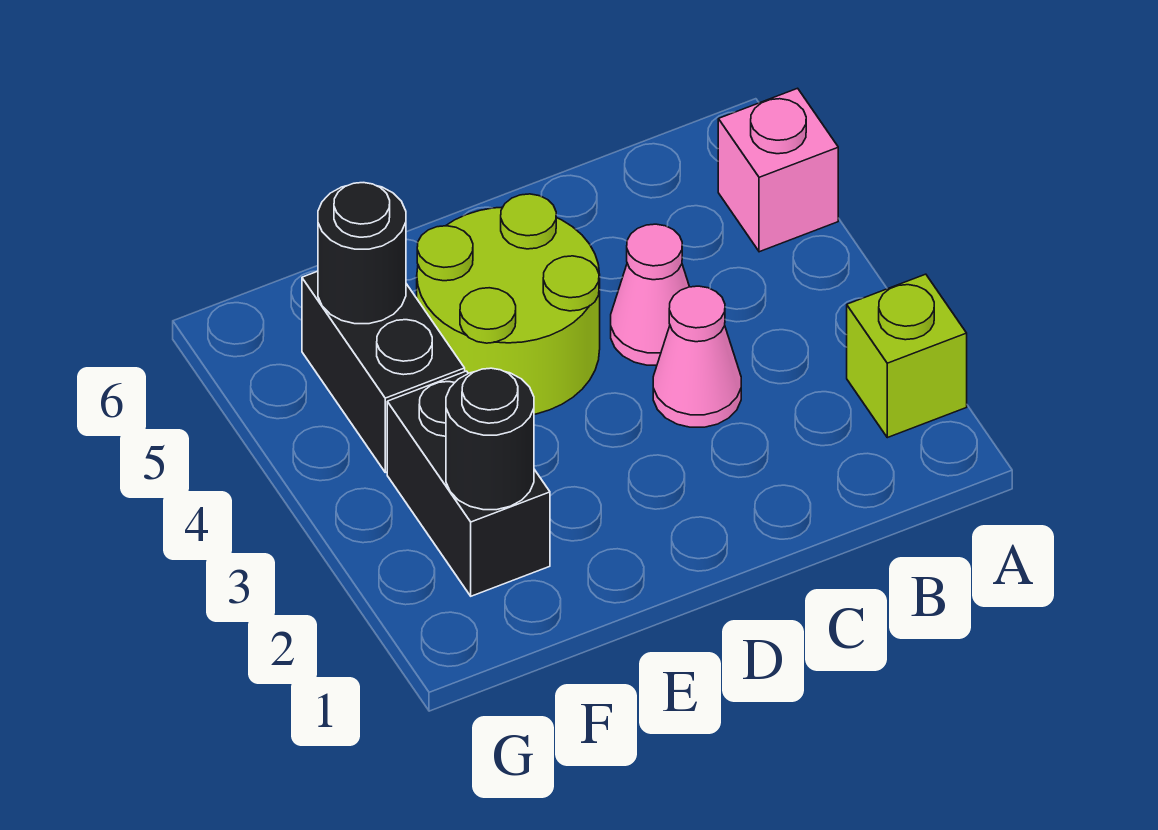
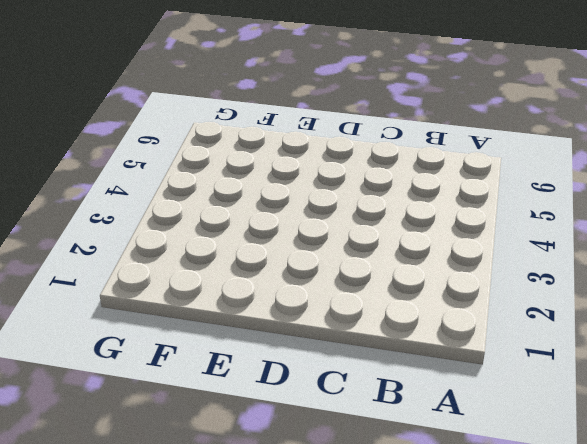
none -> lime brick A2 level 1
none -> pink brick A5 level 1

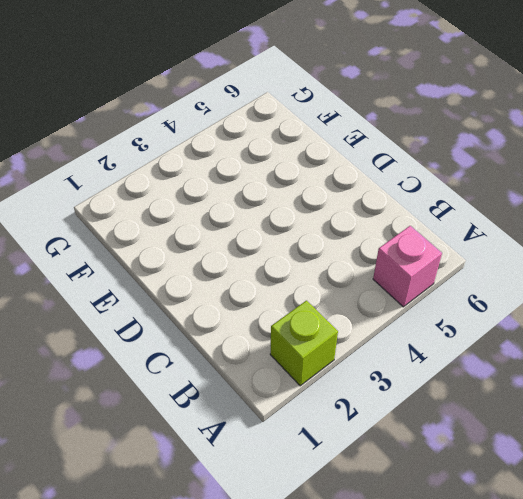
none -> pink cone C3 level 1
none -> pink cone C4 level 1

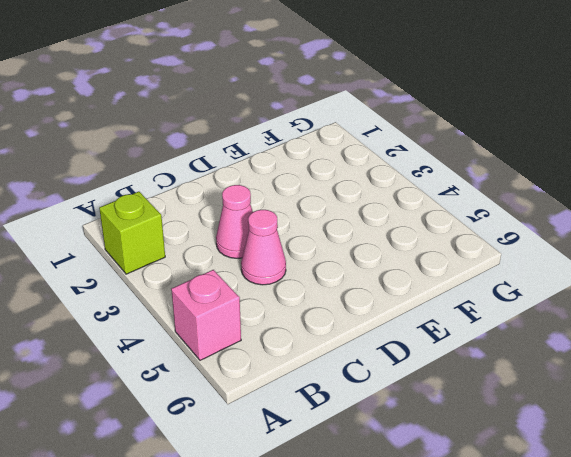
none -> lime round brick D4:E5 level 1
none -> black brick F2:F3 level 1

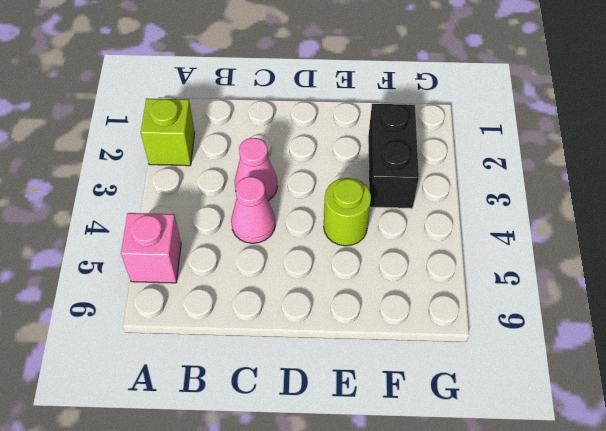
lime round brick E4 level 1 -> lime round brick D4:E5 level 1
none -> black brick F4:F5 level 1
none -> black round brick F2 level 2

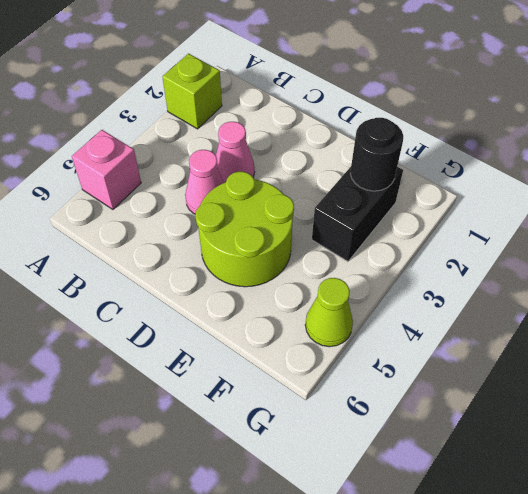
lime cone G5 level 1 -> none
none -> black brick F4:F5 level 1
none -> black round brick F5 level 2

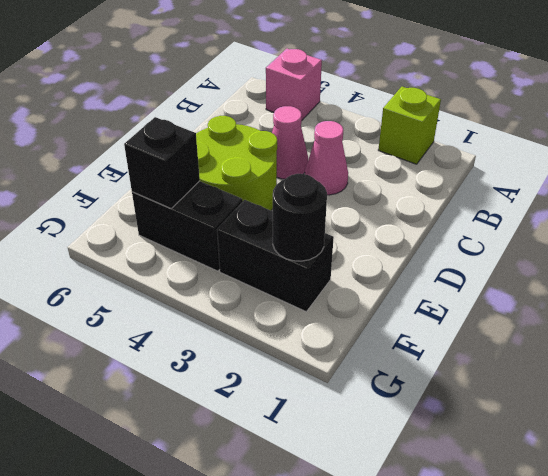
black brick F5 level 2 -> black round brick F5 level 2

